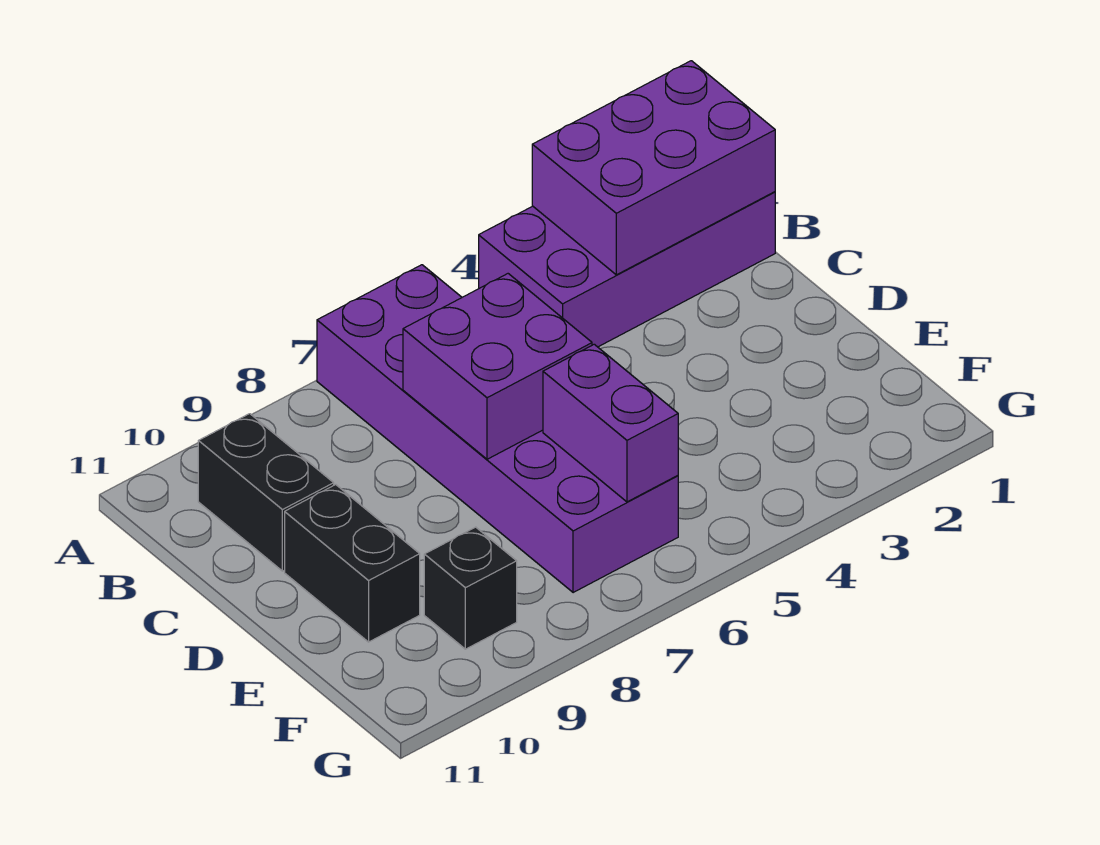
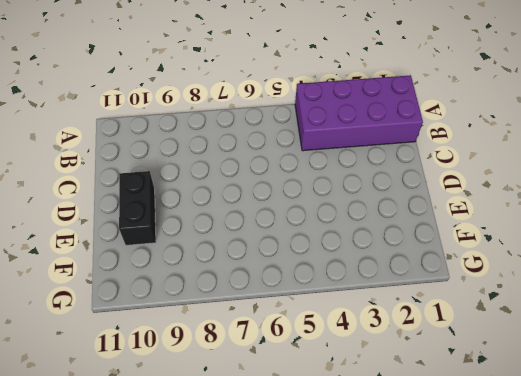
none -> purple brick A6:F7 level 1
none -> black brick B10:C10 level 1

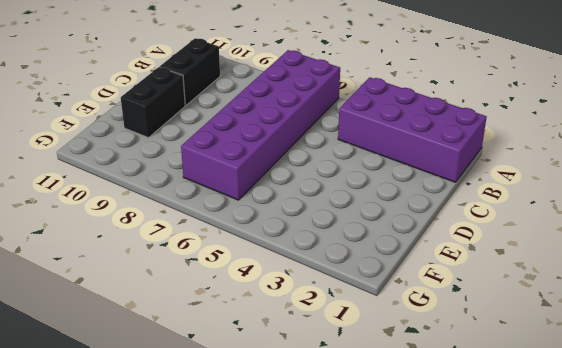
none -> black brick F9 level 1
none -> purple brick A1:B3 level 2

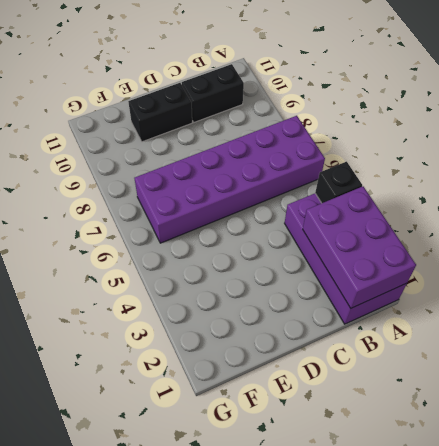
black brick A4 level 2 -> black brick F9 level 1
none -> purple brick C6:D7 level 2
none -> purple brick E6:F6 level 2

